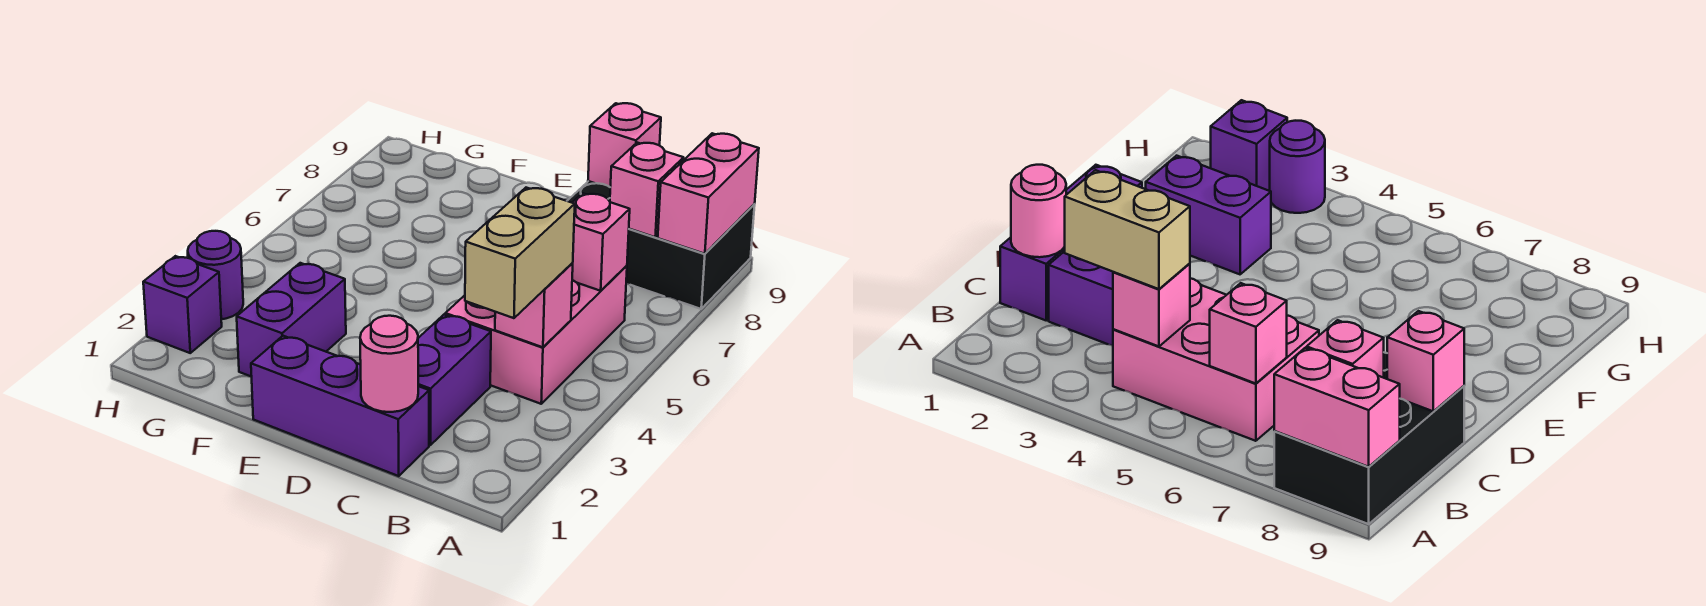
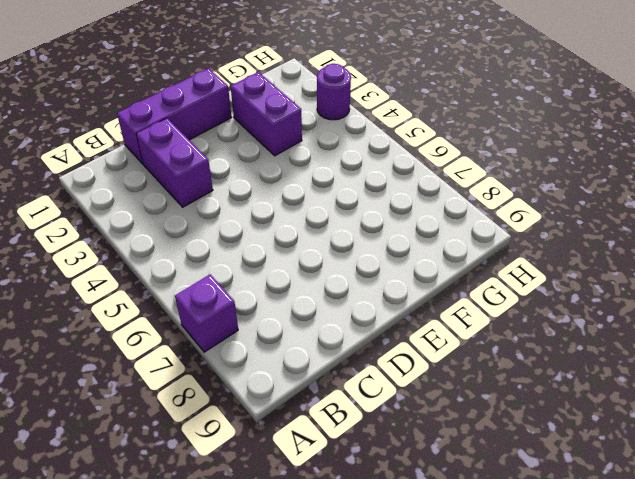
purple brick A7 level 1 -> purple brick H2 level 1
none -> black brick A8:C9 level 1
none -> pink brick B4:C6 level 1
none -> pink brick A8:A9 level 2

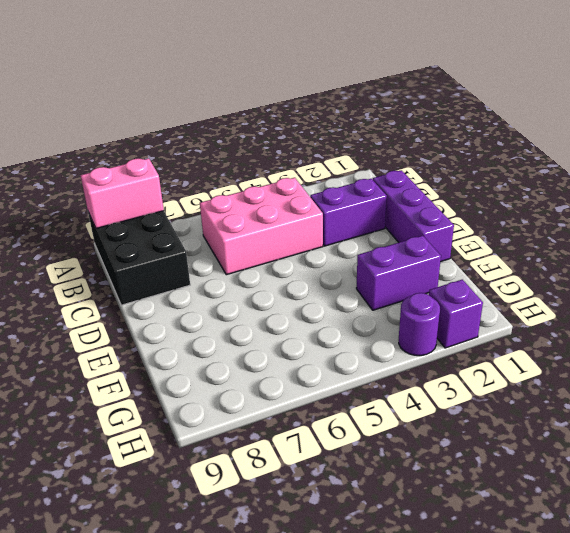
none -> pink brick B4 level 2
none -> pink brick B6 level 2
none -> pink brick B8 level 2

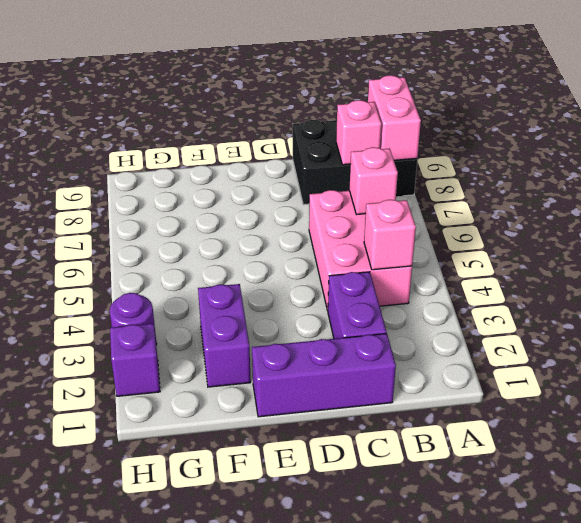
none -> pink round brick C1 level 2
none -> pink brick C9 level 2
none -> tan brick B3:B4 level 3

